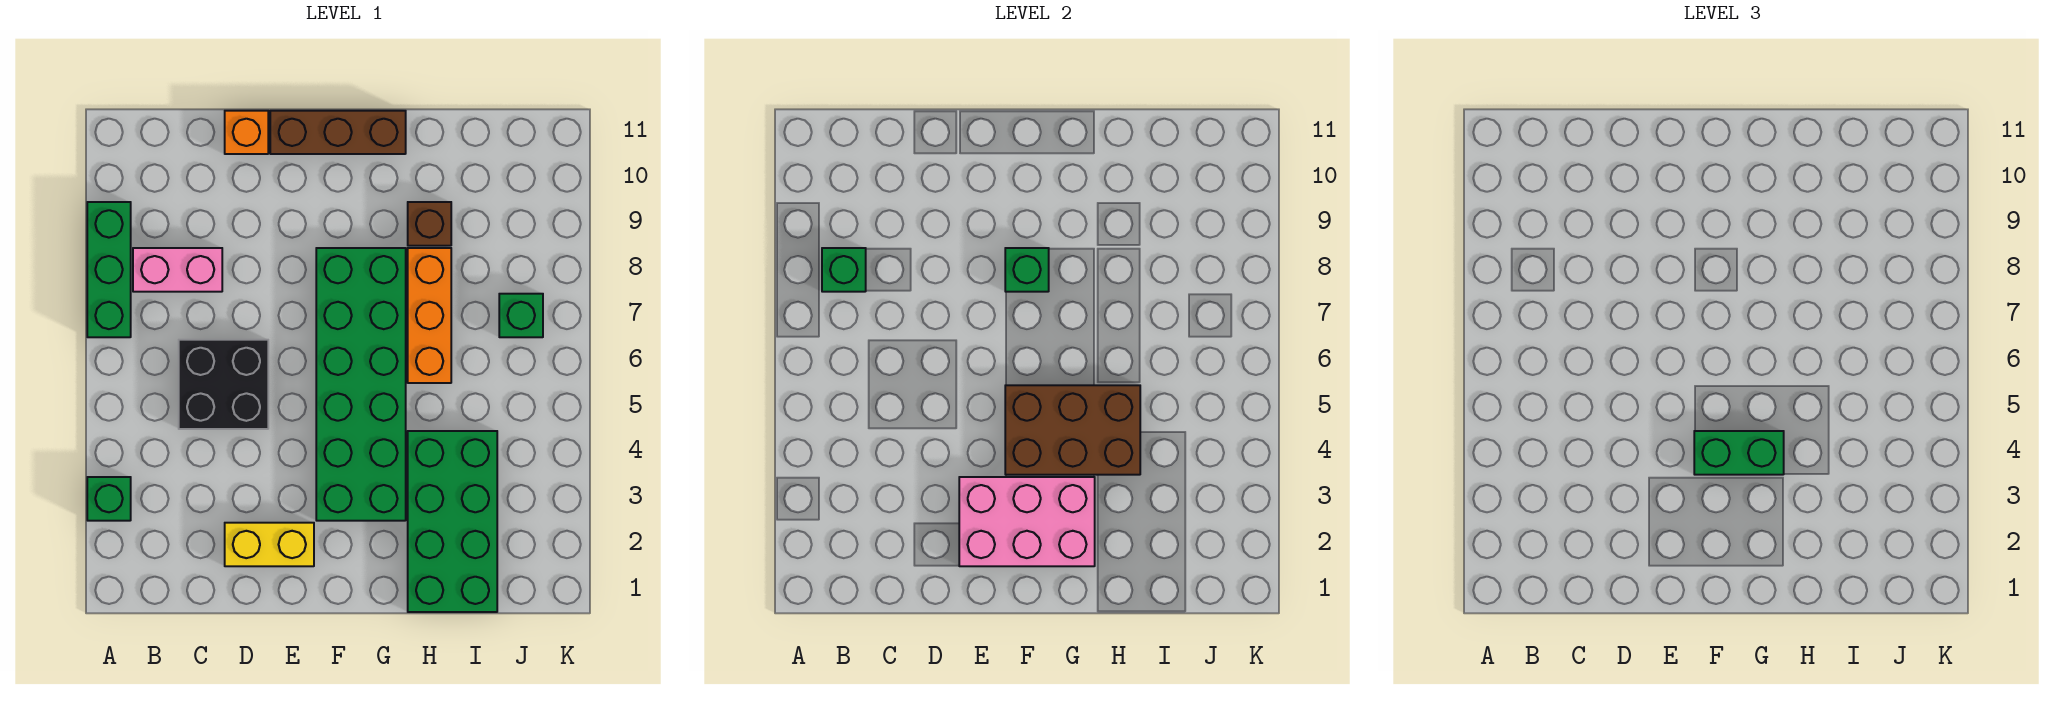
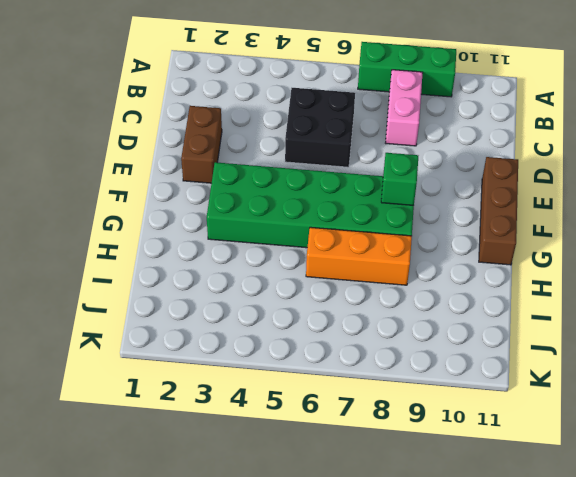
brown brick D2:E2 level 1 -> yellow brick D2:E2 level 1
none -> green brick A3 level 1
none -> orange brick D11 level 1
none -> green brick H1:I4 level 1

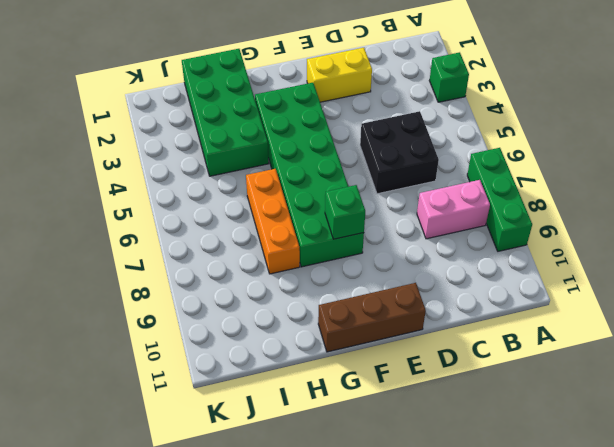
none -> orange brick D11 level 1
none -> brown brick H9 level 1
none -> green brick J7 level 1

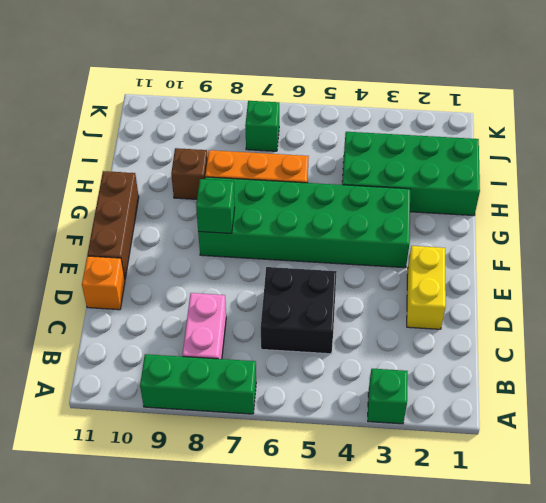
none -> green brick B8 level 2
none -> pink brick E2:G3 level 2
none -> brown brick F4:H5 level 2

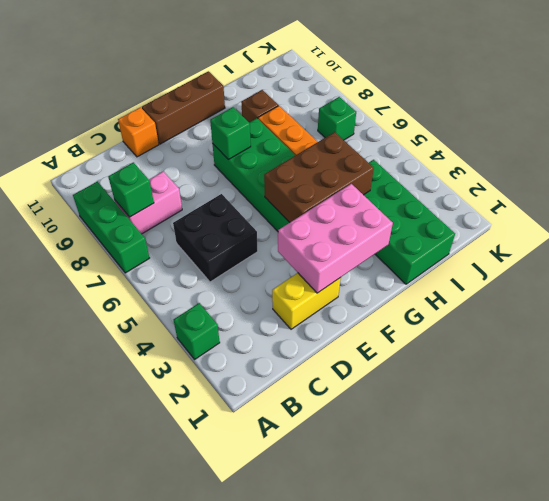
none -> green brick F4:G4 level 3

